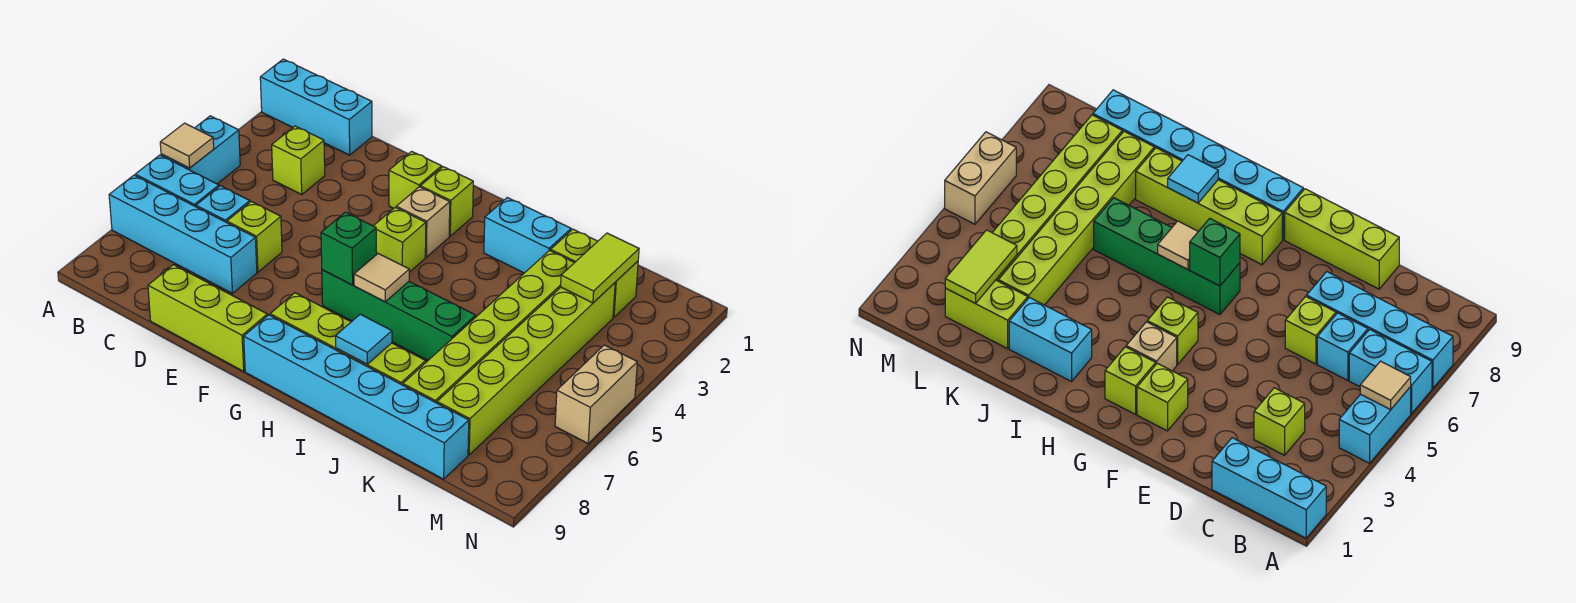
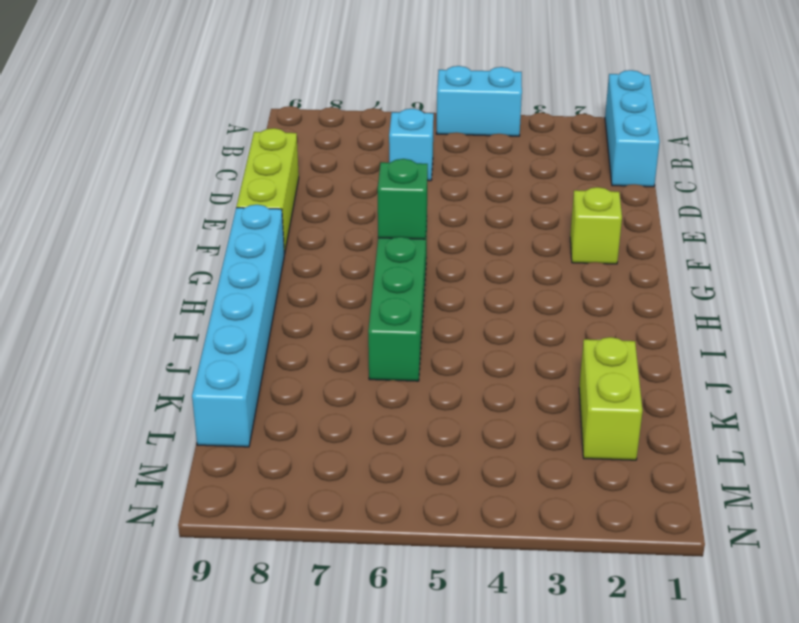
none -> cyan brick A6:B6 level 1
none -> cyan brick A7:D7 level 1
none -> lime brick C3 level 1

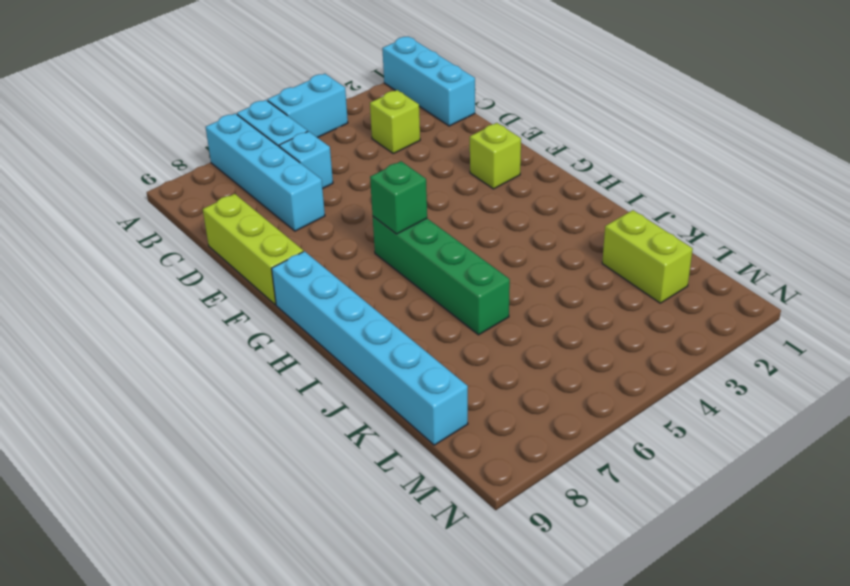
none -> lime brick D6 level 1
none -> lime brick G2 level 1
none -> tan brick G3 level 1

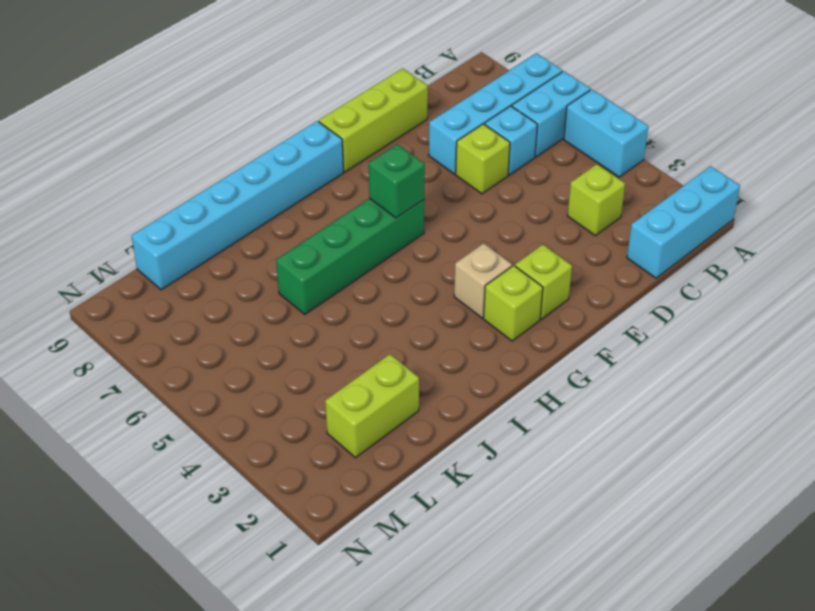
none -> lime brick G4 level 1
none -> lime brick G8:J8 level 1
none -> cyan brick I2:J2 level 1

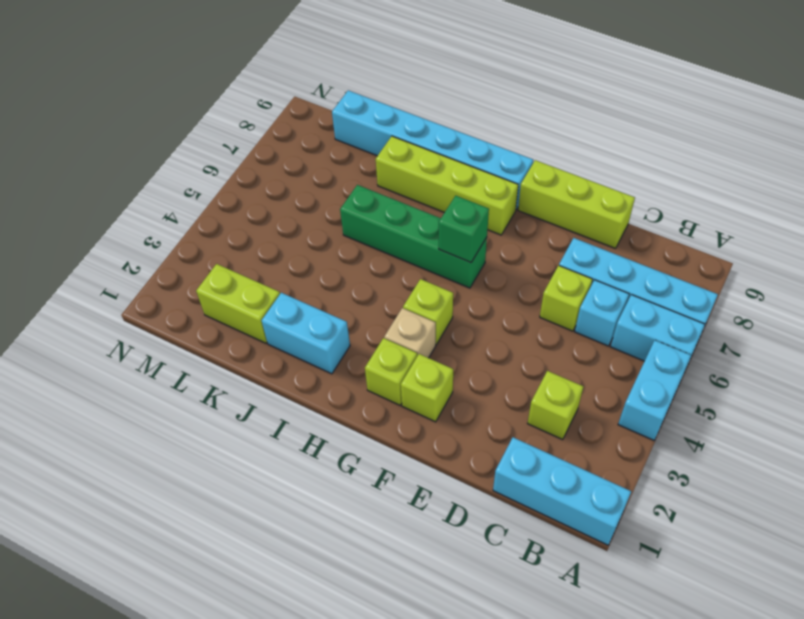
none -> lime brick K3:K8 level 1
none -> lime brick L3:L8 level 1
none -> tan brick N5:N6 level 1

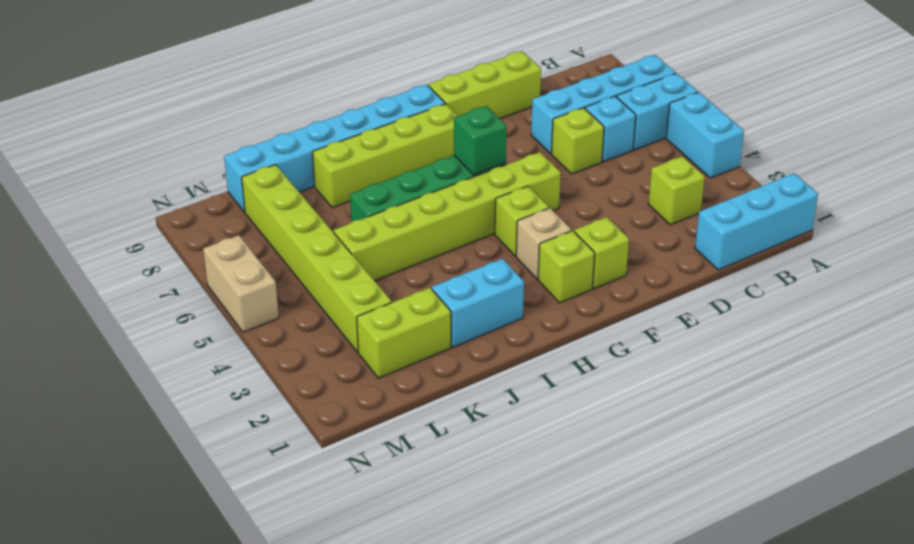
lime brick F5:K5 level 1 -> lime brick K3:K8 level 1
none -> tan tile A5 level 2
none -> tan tile H6 level 2
none -> cyan tile I8 level 2

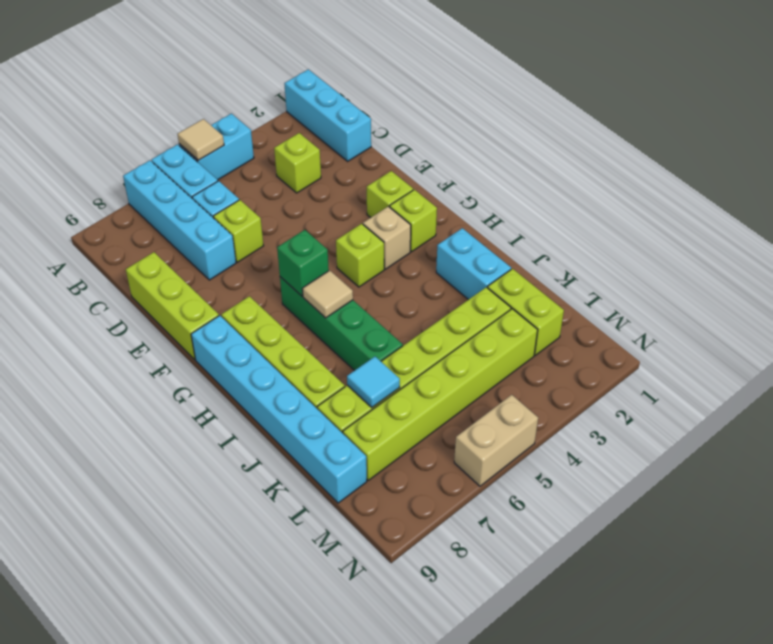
cyan tile K7 level 2 -> cyan tile I8 level 2
none -> lime tile L2:L3 level 2

